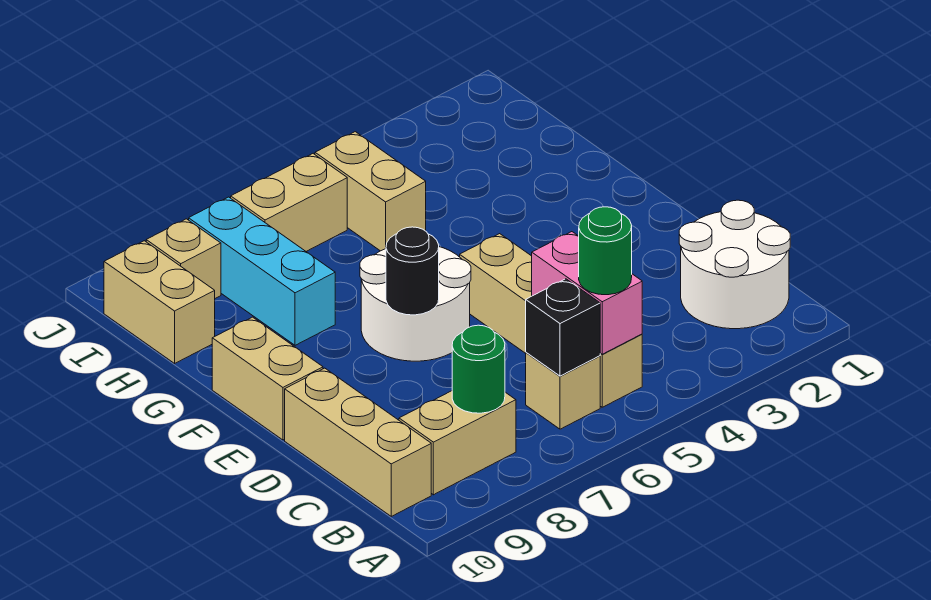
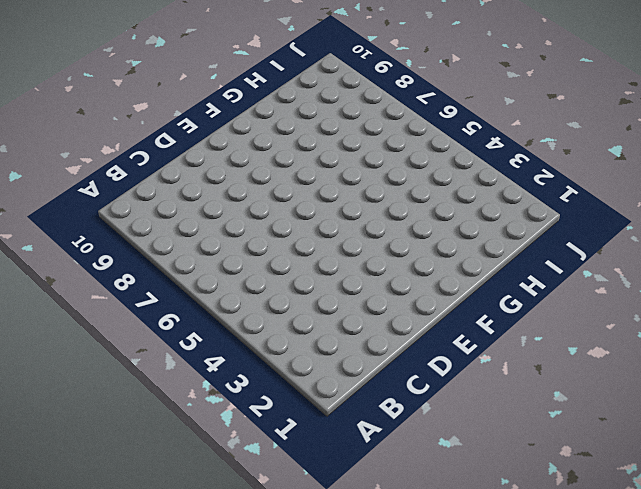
none -> white round brick B1:C2 level 1
none -> tan brick B5:E5 level 1
none -> tan brick B6 level 1

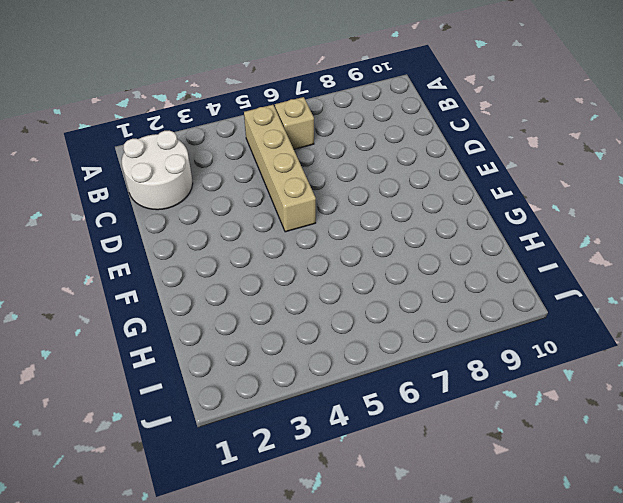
none -> tan brick B8:B9 level 1
none -> tan brick B10:D10 level 1
none -> white round brick E6:F7 level 1

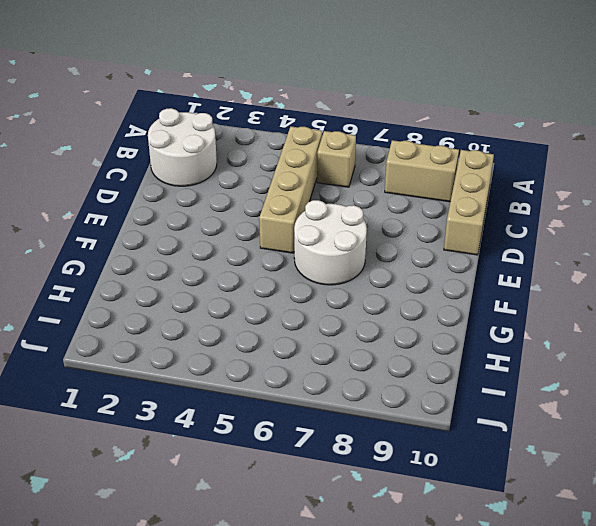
none -> tan brick E10:F10 level 1
none -> cyan brick G8:I8 level 1
none -> tan brick H5:I5 level 1

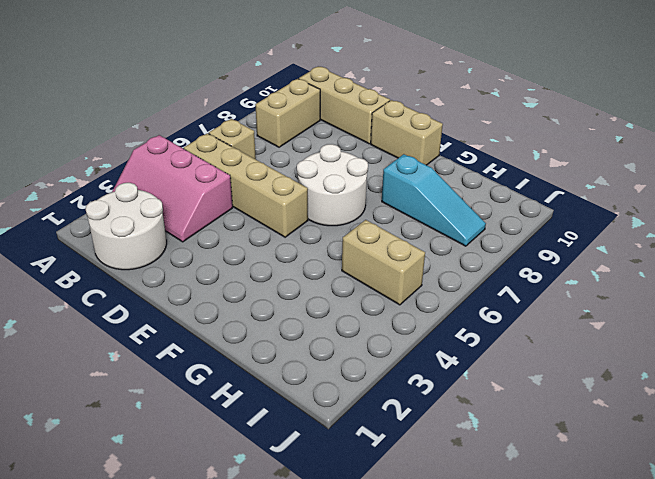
pink slope A3:C4 level 1 top 4 -> none
cyan slope G8:I8 level 1 top G -> cyan brick G8:I8 level 1
none -> tan brick H10:I10 level 1
none -> tan brick I6:I7 level 1
none -> tan brick I9 level 1

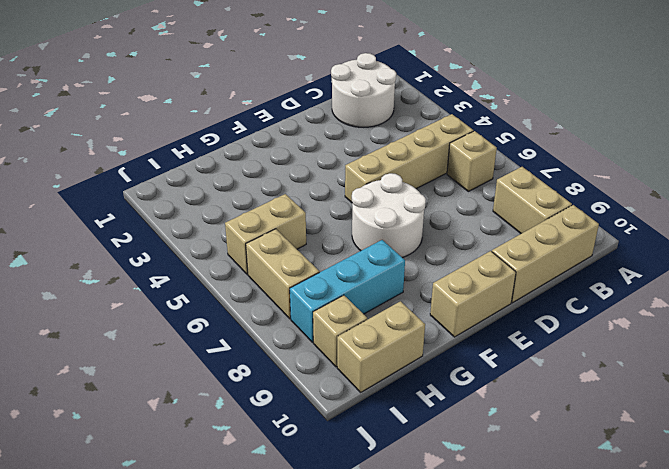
none -> pink brick B5:C5 level 2
none -> black brick B6 level 2
none -> green round brick B8 level 2

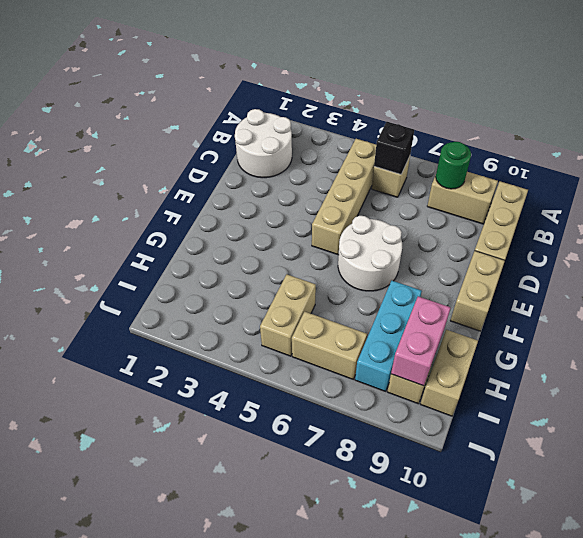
pink brick H9:I9 level 2 -> pink brick B5:C5 level 2
none -> black round brick E7 level 2
none -> green round brick B5 level 3

